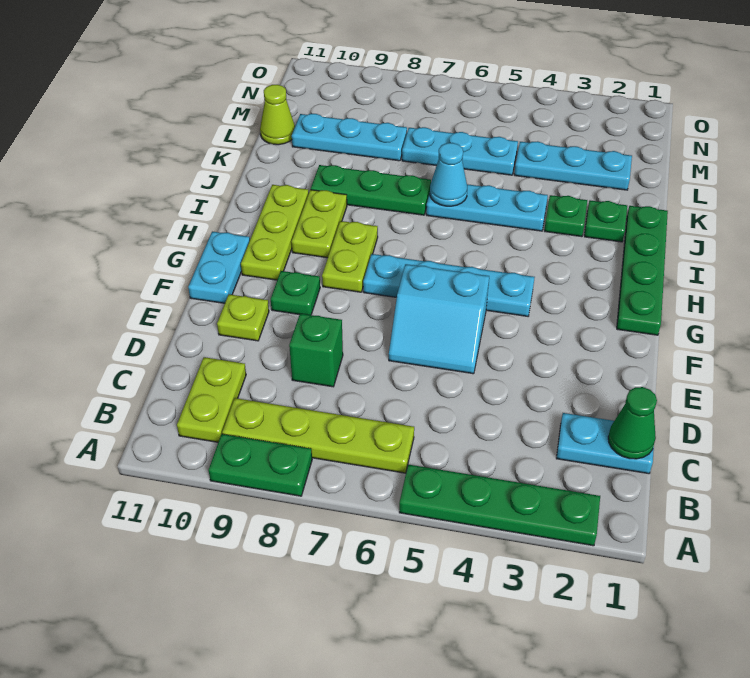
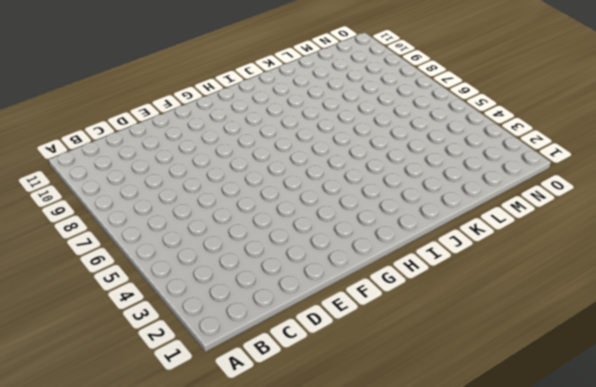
none -> green plate A2:A5 level 1
none -> green plate A8:A9 level 1
none -> lime plate B6:B9 level 1

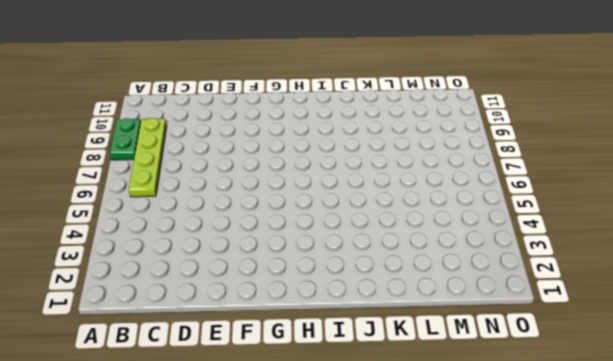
none -> green plate A2:A5 level 1
none -> lime plate B10:C10 level 1
none -> cyan plate C1:C2 level 1

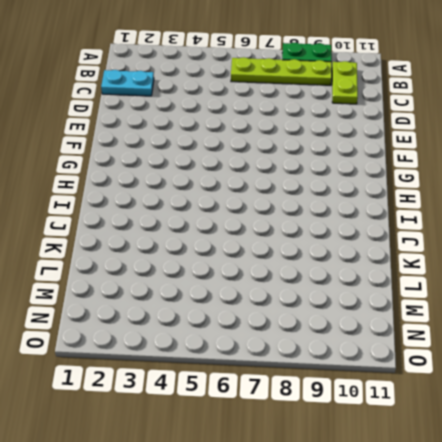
none -> green plate A2:A5 level 1
none -> green brick D8 level 1
none -> cyan slope E5:F6 level 1 top F

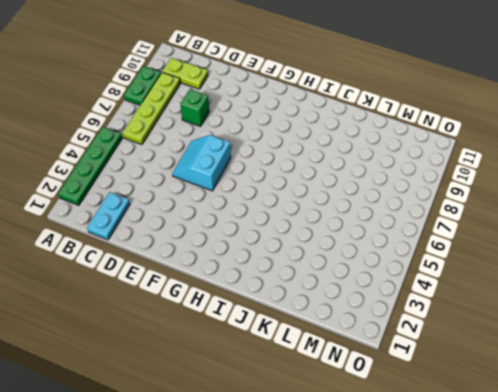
none -> lime plate E10 level 1
none -> green plate F9 level 1
none -> cyan plate F11:G11 level 1

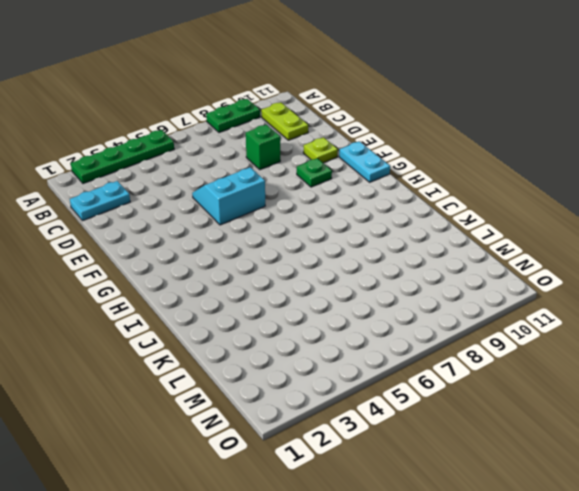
none -> lime plate B6:B9 level 1
none -> green plate G1:J1 level 1
none -> cyan plate G4:G7 level 1

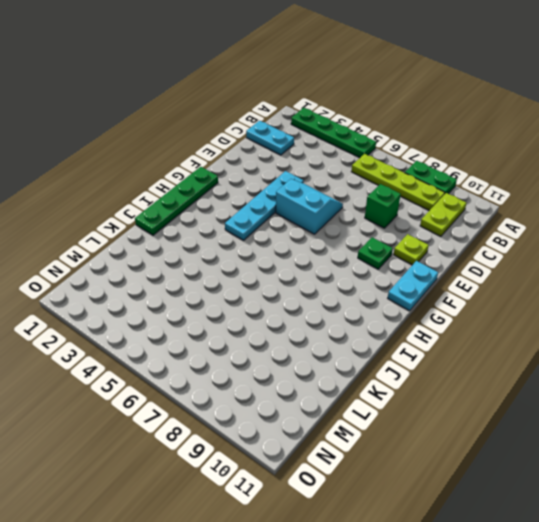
cyan plate E4:H4 level 1 -> cyan plate G4:G7 level 1
none -> lime plate G8:H8 level 1
none -> lime plate G10:I10 level 1
none -> lime plate H9:I9 level 1

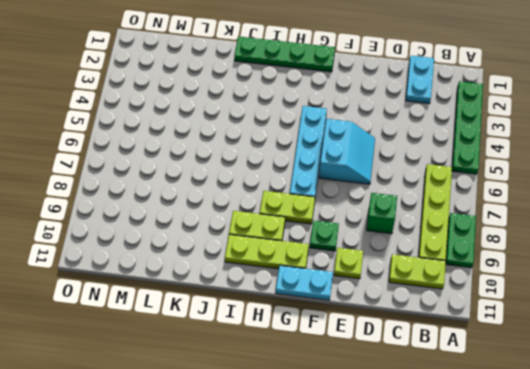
none -> green plate J2 level 1
none -> green plate J3 level 1
none -> cyan plate J4:J6 level 1

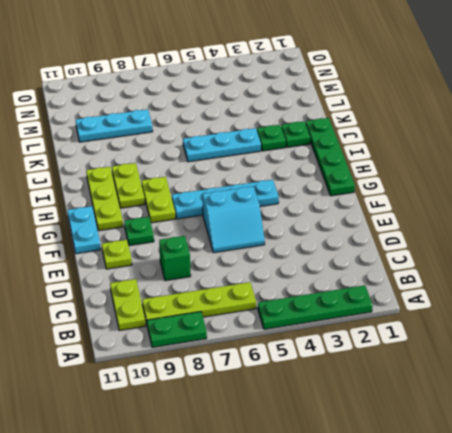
none -> cyan plate C1:C2 level 1
none -> green plate J7:J9 level 1
none -> cyan plate L2:L4 level 1

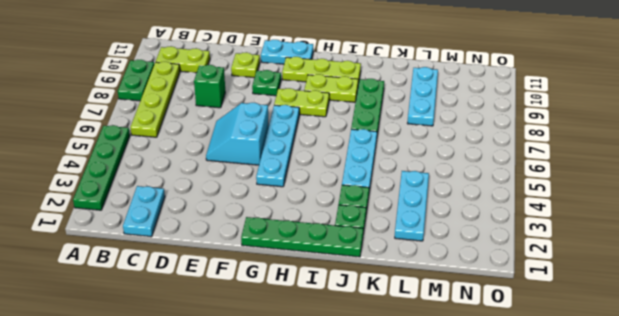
none -> cyan plate L5:L7 level 1
none -> lime cone L11 level 1
none -> green cone C1 level 2

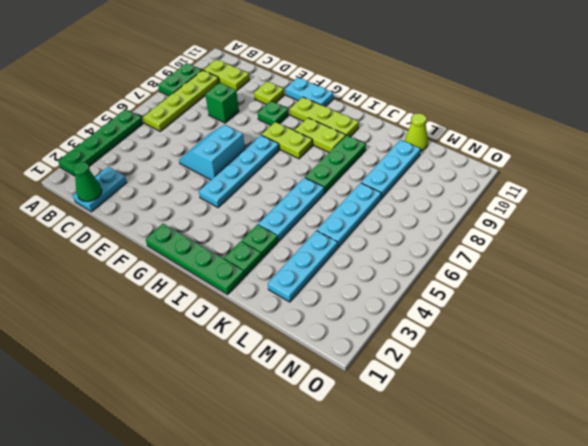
none -> cyan cone J6 level 2

